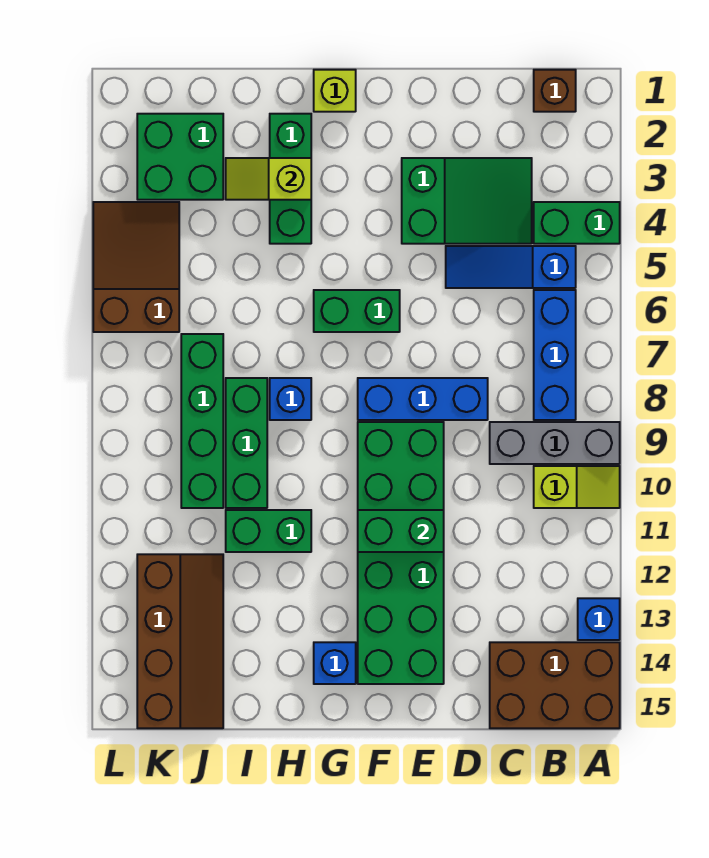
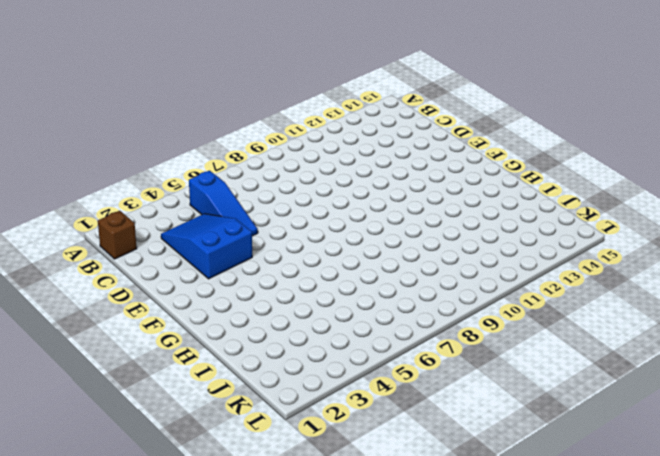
blue slope C3:E4 level 1 top E -> green slope C3:E4 level 1 top E
none -> green brick A4:B4 level 1
none -> grey brick A9:C9 level 1
none -> lime slope A10:B10 level 1 top B

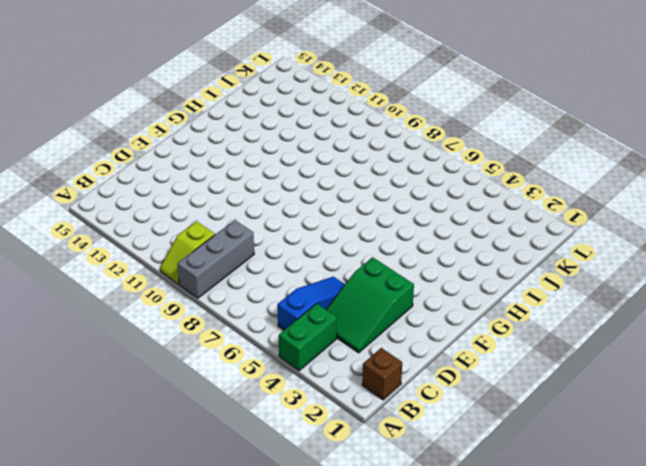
none -> blue brick A13 level 1
none -> brown brick A14:C15 level 1
none -> blue brick B6:B8 level 1

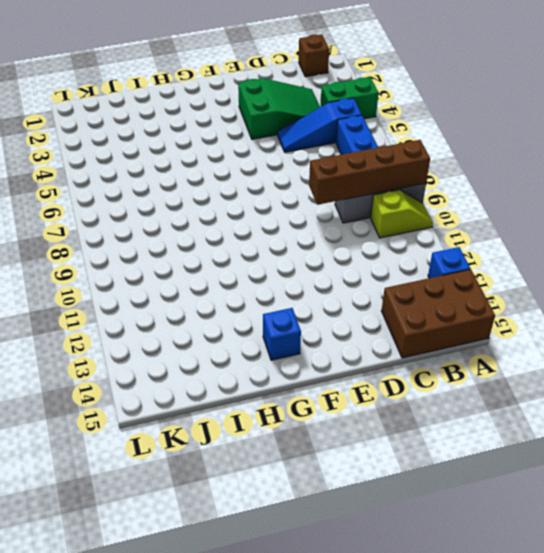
brown brick A9:D9 level 2 -> none
none -> blue brick D8:F8 level 1
none -> green brick E9:F14 level 1
none -> green brick F6:G6 level 1

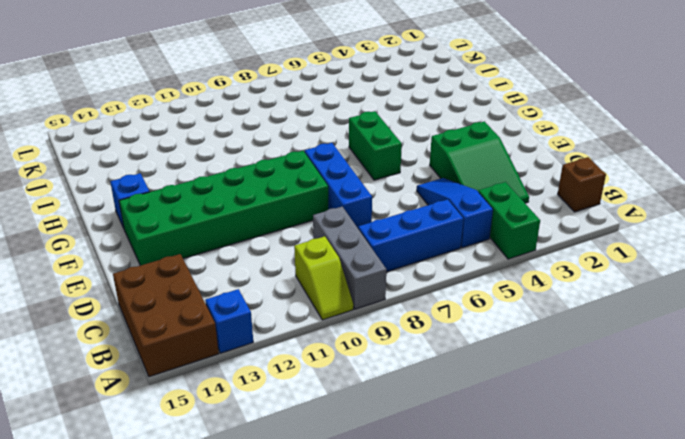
none -> lime brick G1 level 1
none -> green brick H2:H4 level 1
none -> blue brick H8 level 1

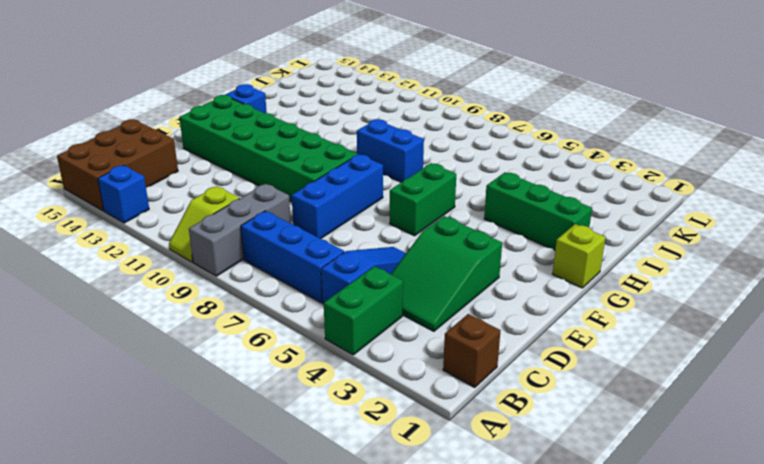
blue brick H8:H9 level 1 -> blue brick H8 level 1
none -> green brick H11:I11 level 1
none -> green brick I8:I10 level 1
none -> green brick J2:K3 level 1

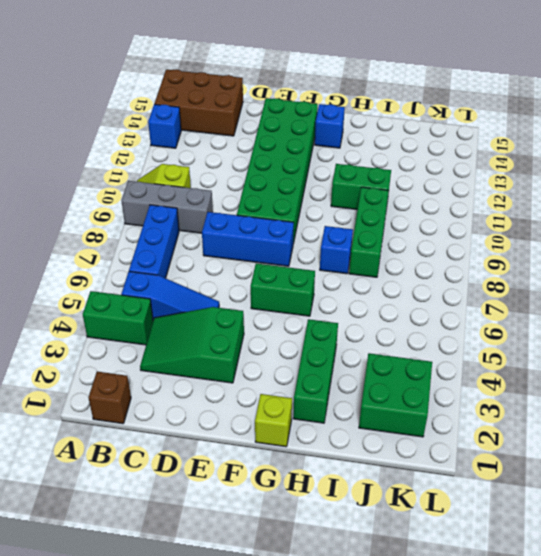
none -> green brick J7:J10 level 1
none -> brown slope J12:K15 level 1 top K
none -> brown slope K4:L6 level 1 top 6

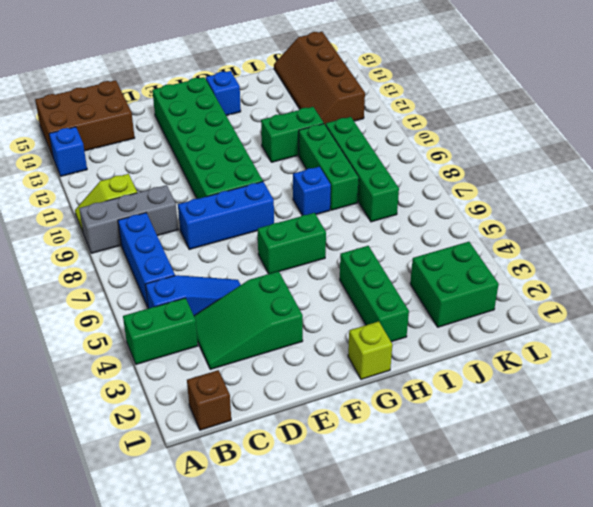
none -> brown slope K4:L6 level 1 top 6
none -> green brick E11:F11 level 2
none -> lime slope H3:I3 level 2 top H

